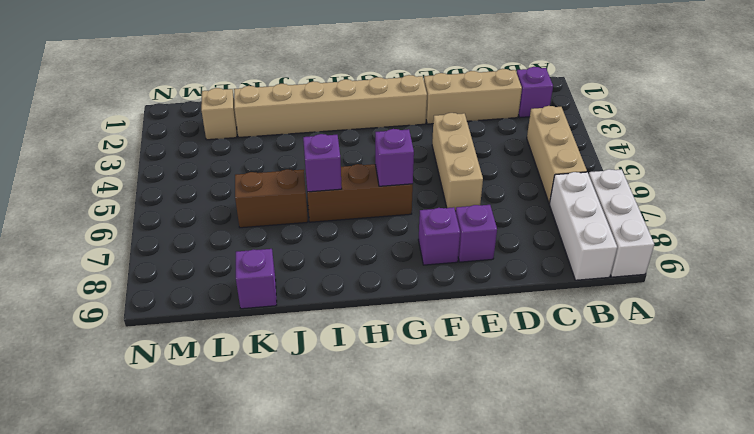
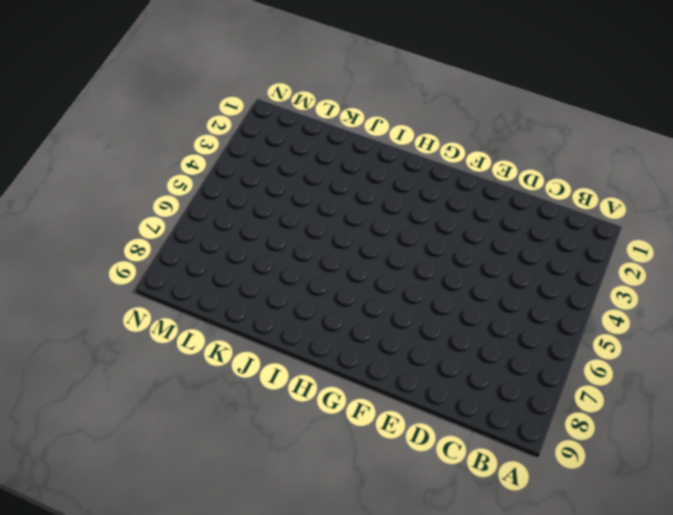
none -> white brick A7:A9 level 1
none -> purple brick B2 level 1
none -> tan brick B4:B6 level 1

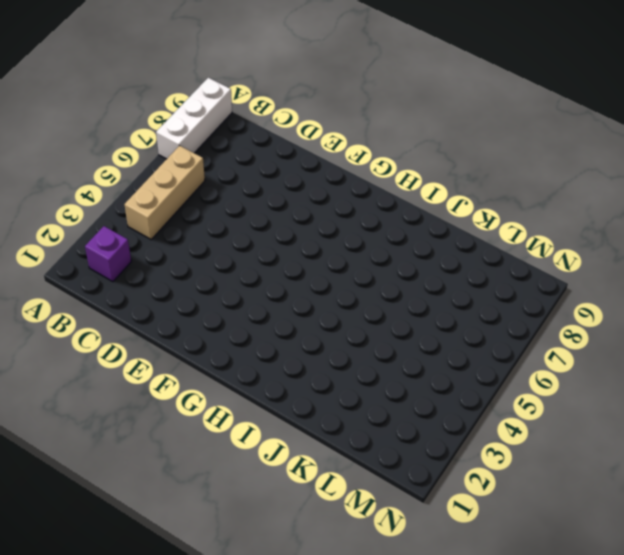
none -> white brick B7:B9 level 1
none -> tan brick C2:E2 level 1
none -> tan brick E4:E6 level 1

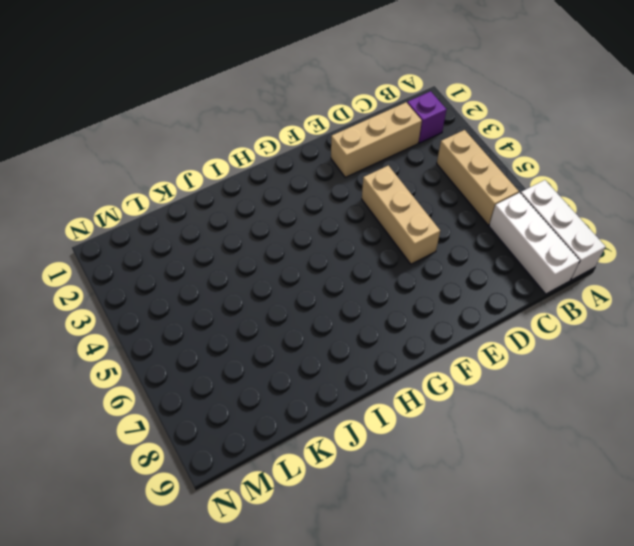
none -> purple brick E8 level 1
none -> tan brick F2:K2 level 1
none -> purple brick F8 level 1

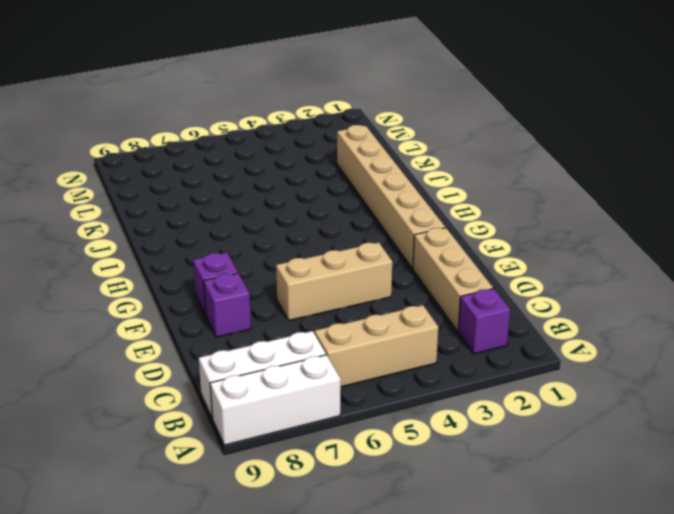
none -> brown brick G6:I6 level 1
none -> brown brick J6:K6 level 1
none -> purple brick K9 level 1

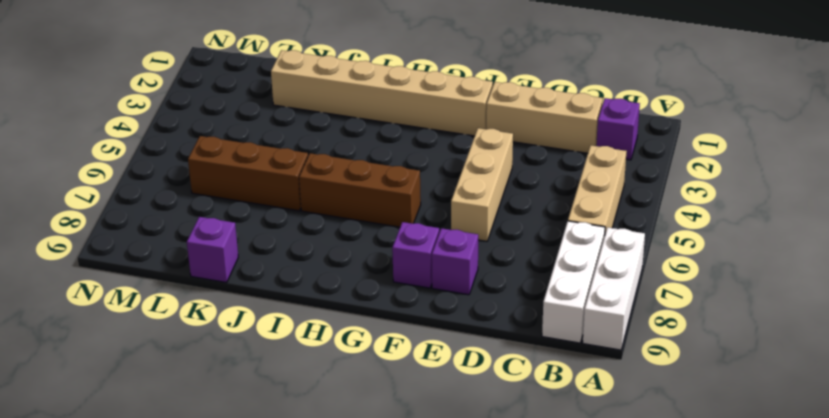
brown brick J6:L6 level 1 -> brown brick J6:K6 level 1
none -> tan brick L2 level 1
none -> purple brick G6 level 2
none -> purple brick I6 level 2

